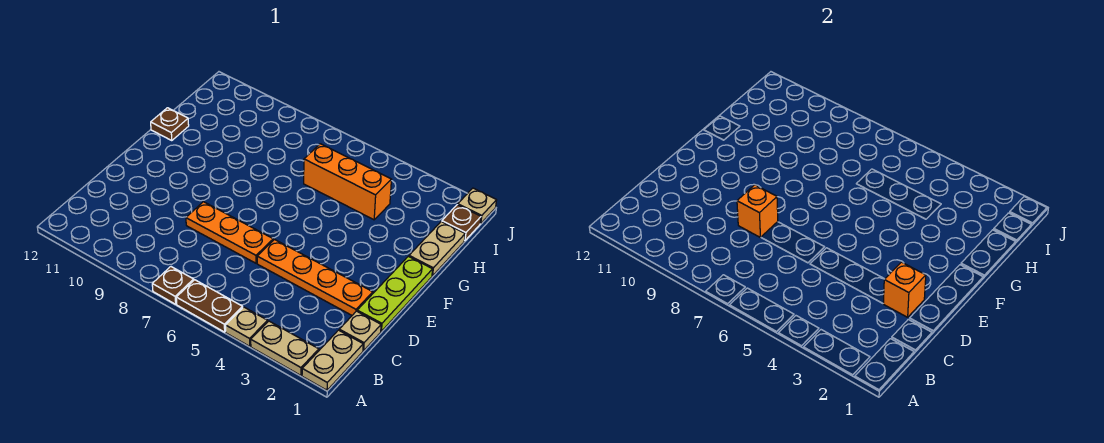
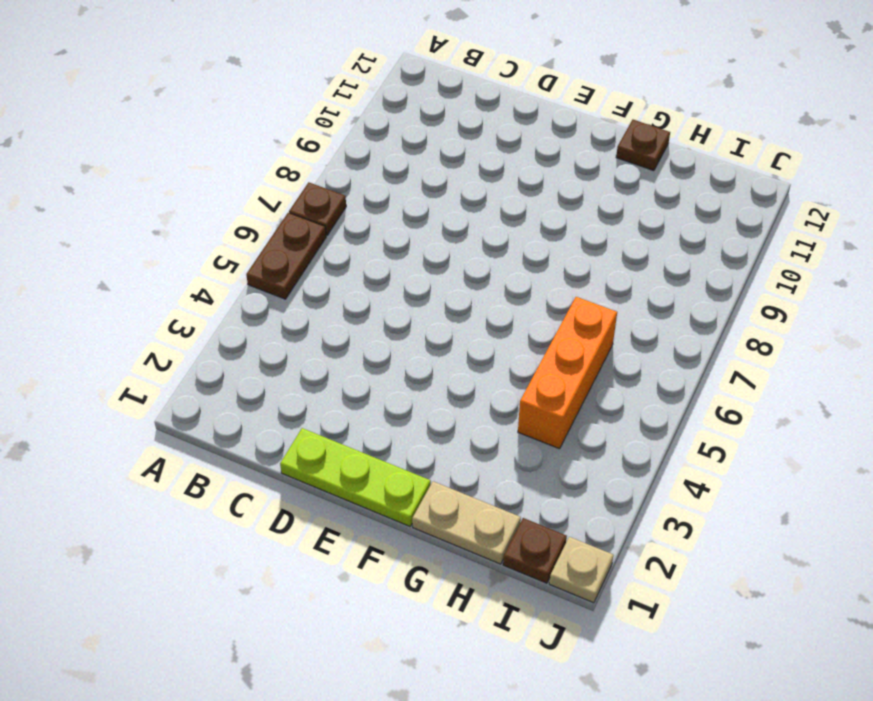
none -> tan plate A1:B1 level 1
none -> tan plate A2:A3 level 1
none -> tan plate A4 level 1

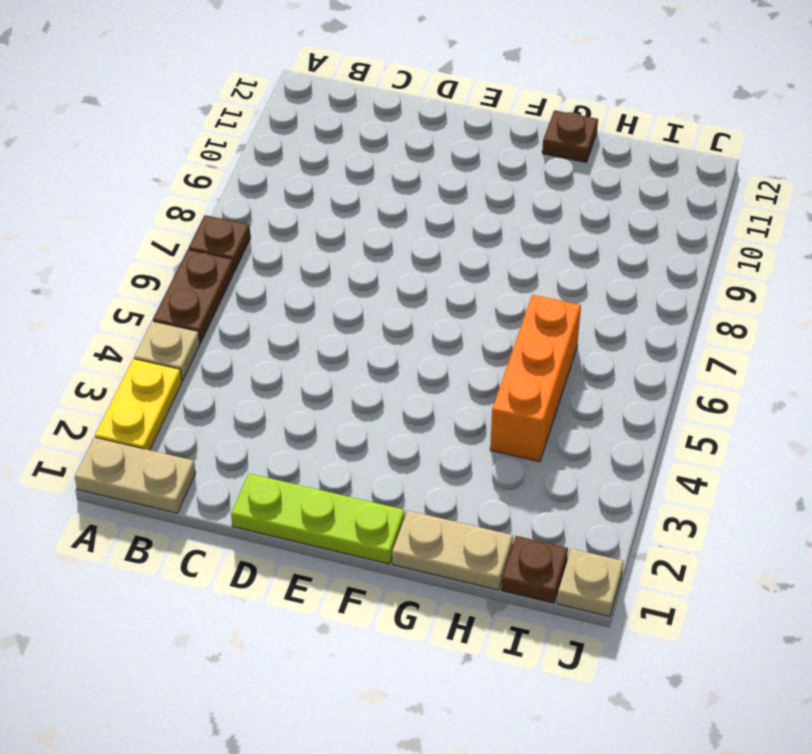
yellow plate A2:A3 level 1 -> tan plate A2:A3 level 1
none -> tan plate C1 level 1
none -> orange plate D2:D5 level 1
none -> orange plate D6:D8 level 1

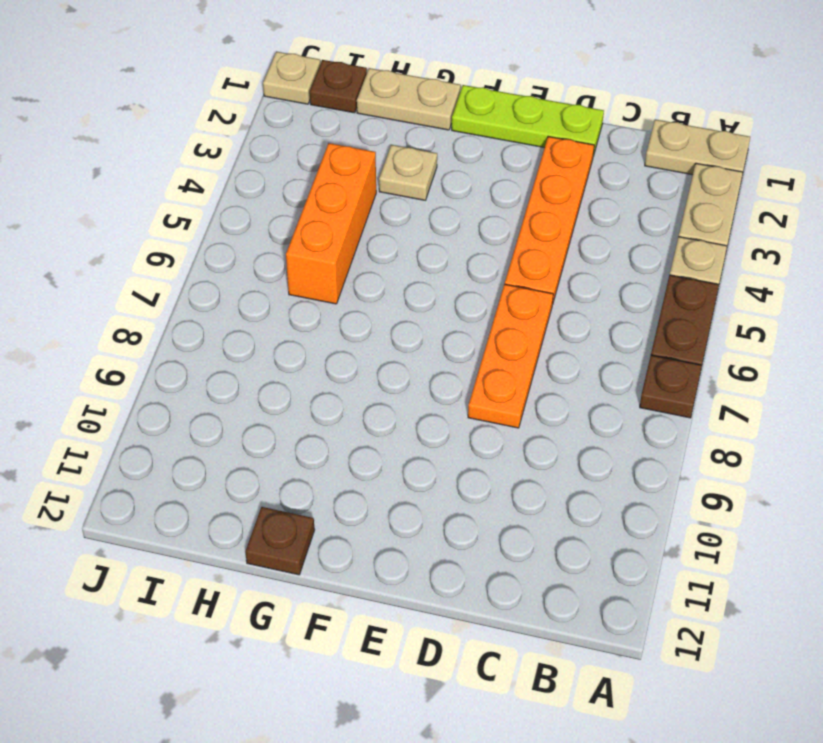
tan plate G3 level 1 -> tan plate C1 level 1
none -> orange brick D2 level 2
none -> orange brick D8 level 2

